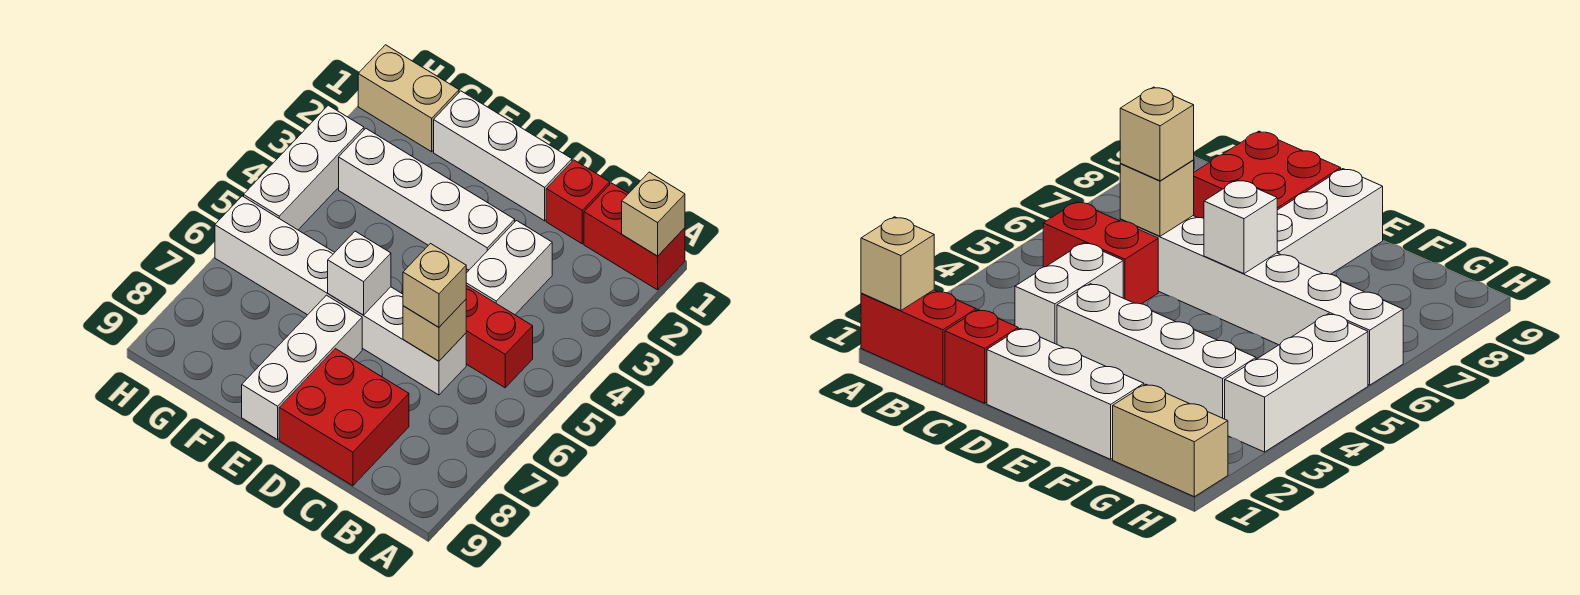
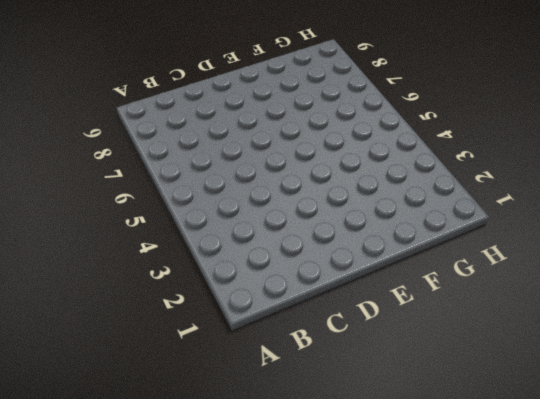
none -> red brick A1:B1 level 1
none -> red brick B5:C5 level 1
none -> red brick C1 level 1

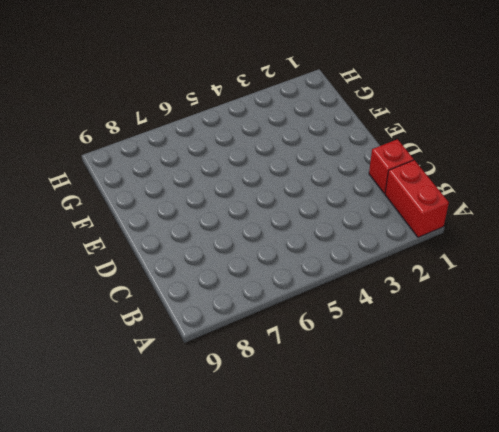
none -> red brick B5:C5 level 1
none -> white brick C3:C4 level 1
none -> white brick C6:H6 level 1

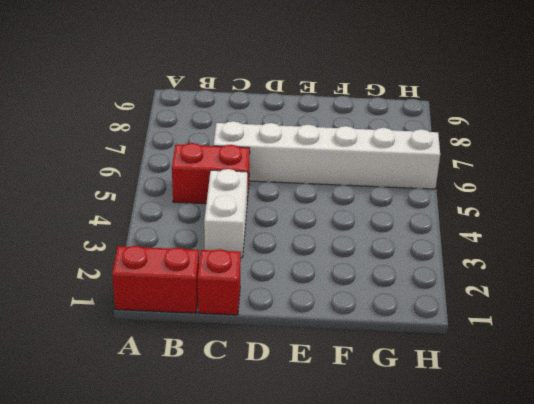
none -> red brick C8:D9 level 1
none -> white brick D1:F1 level 1
none -> white brick D3:G3 level 1

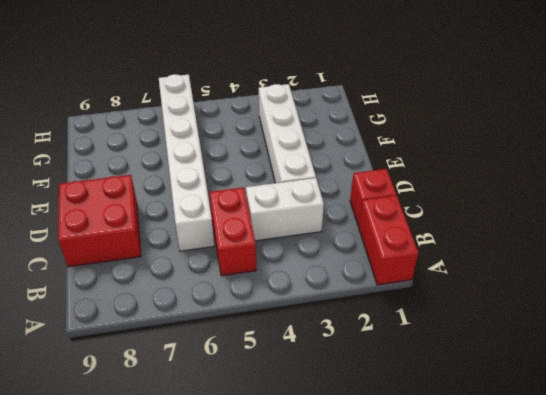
none -> white brick D1:F1 level 1
none -> white brick E7:E9 level 1
none -> tan brick G1:H1 level 1

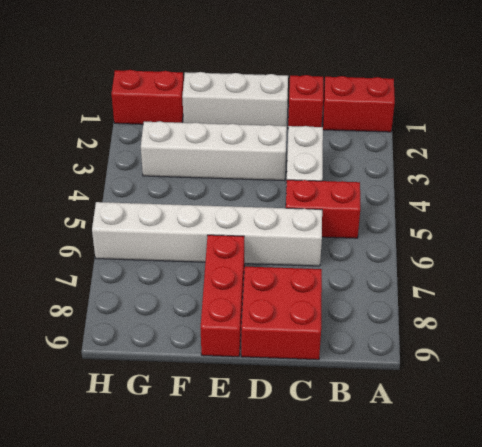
red brick E7:E9 level 1 -> white brick E7:E9 level 1
red brick G1:H1 level 1 -> tan brick G1:H1 level 1
none -> white brick H3:H5 level 1
none -> tan brick A1 level 2
none -> tan brick C6 level 2

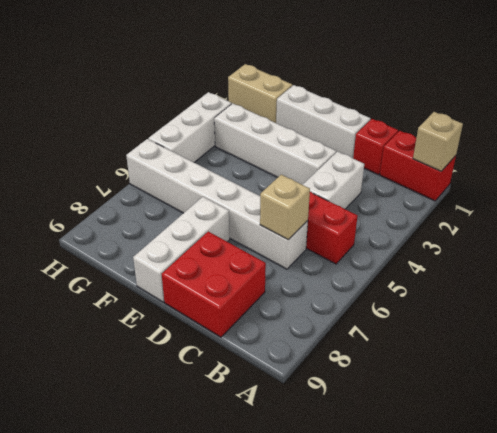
none -> white brick E6 level 2
none -> tan brick C6 level 3

